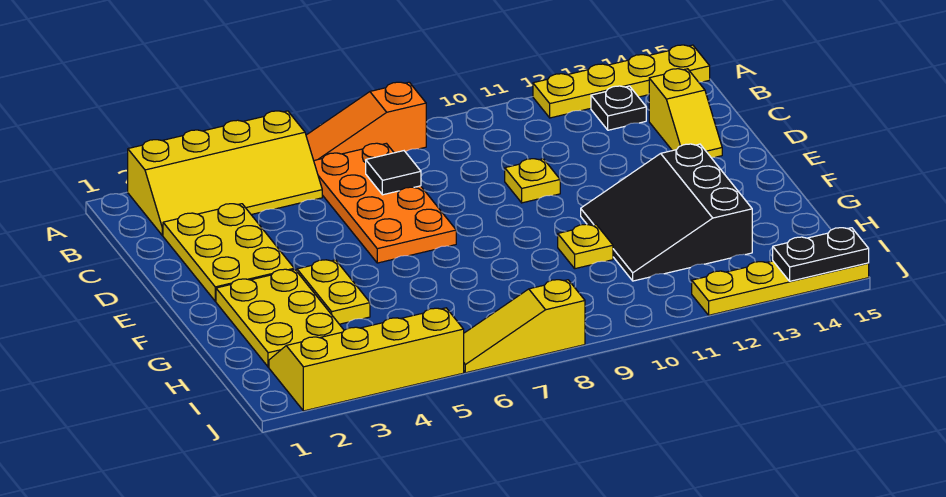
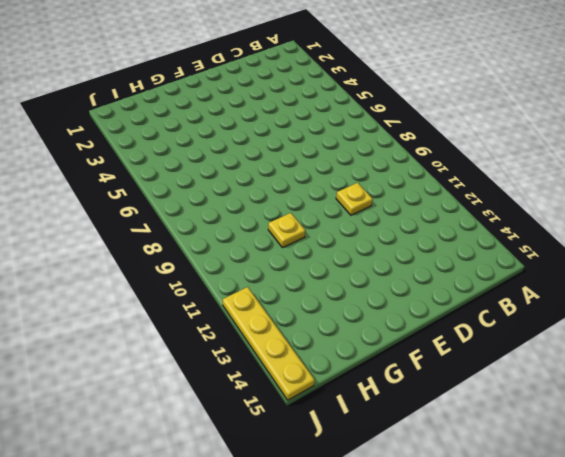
none -> yellow slope A2:B5 level 1 top A
none -> orange slope A6:A8 level 1 top 8
none -> yellow plate A12:A15 level 1

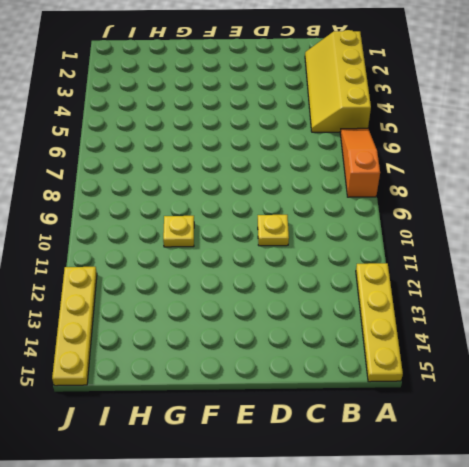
none -> orange plate B6:E7 level 1
none -> black plate B13 level 1
none -> yellow plate C2:E3 level 1

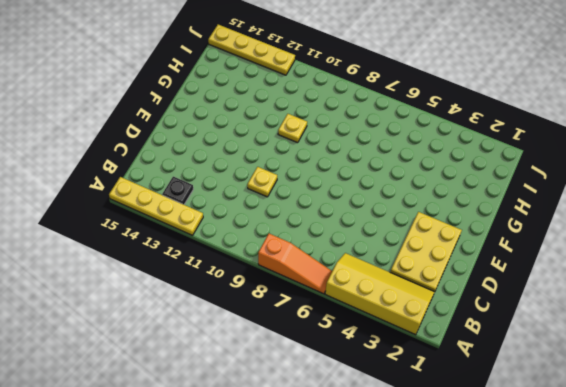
none -> orange plate B6:E7 level 1
none -> yellow slope C14:D14 level 1 top C
none -> yellow plate F2:H3 level 1

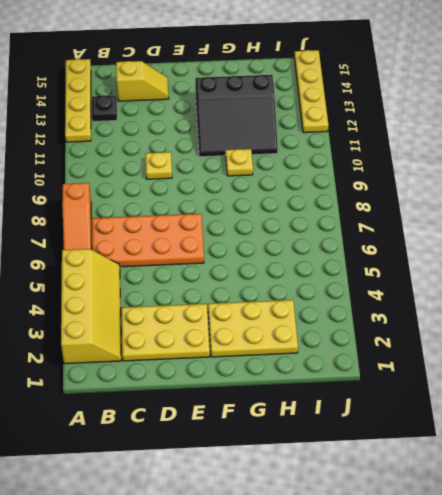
none -> yellow plate F4:G4 level 1
none -> yellow slope I2:J5 level 1 top J
none -> yellow slope J6:J8 level 1 top 8

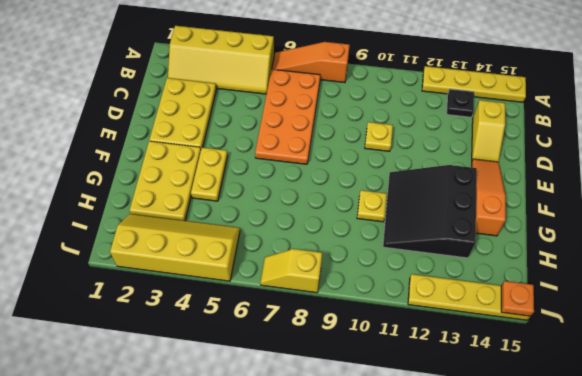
orange slope E14:G14 level 1 top G -> none
yellow slope J7:J8 level 1 top 8 -> yellow slope J6:J8 level 1 top 8
orange plate J15 level 2 -> black plate J14:J15 level 2
none -> black tile C7 level 2

